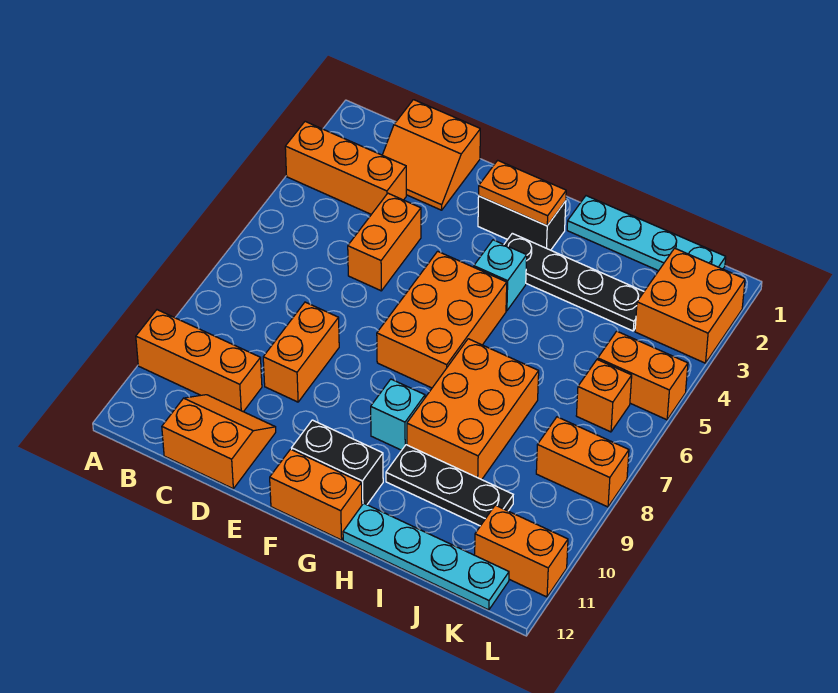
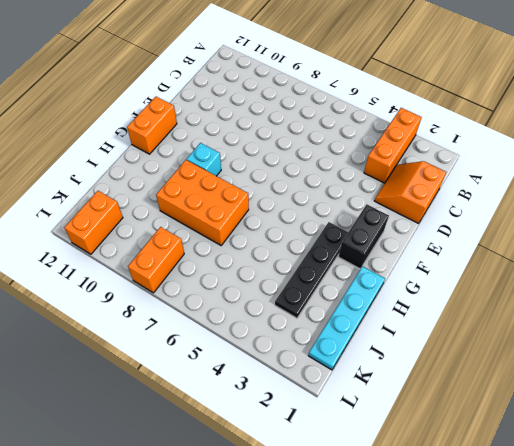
none -> orange brick A10:C10 level 1
none -> orange slope C11:D12 level 1 top 12
none -> orange brick D4:D5 level 1

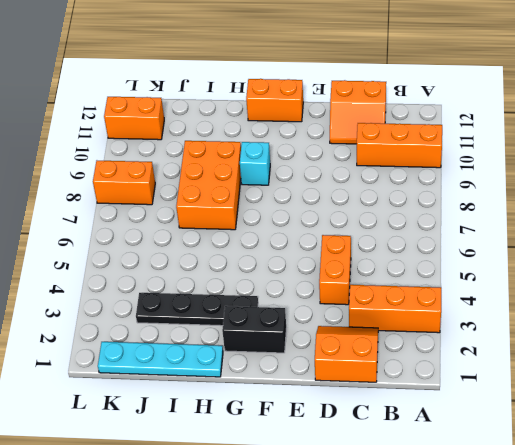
none -> orange brick D8:D9 level 1
none -> orange brick F5:G7 level 1
none -> black brick F11:G11 level 1

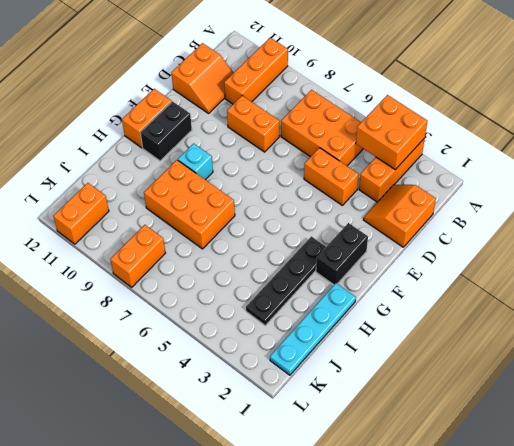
orange brick A3:B4 level 2 -> orange brick K2:L3 level 1
orange brick B5:C7 level 1 -> orange brick F5:G7 level 1
none -> cyan brick G4 level 1
none -> black plate H10:J10 level 1
none -> cyan plate H12:K12 level 1

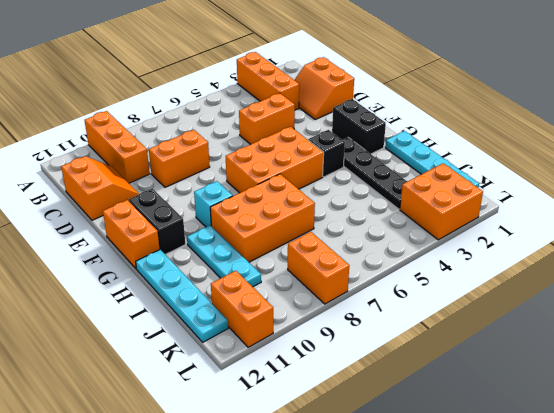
black brick G4 level 1 -> cyan brick G4 level 1
cyan plate H10:J10 level 1 -> black plate H10:J10 level 1
none -> orange brick K5:L5 level 1
none -> orange brick K6 level 1
none -> orange plate F2:G2 level 2

